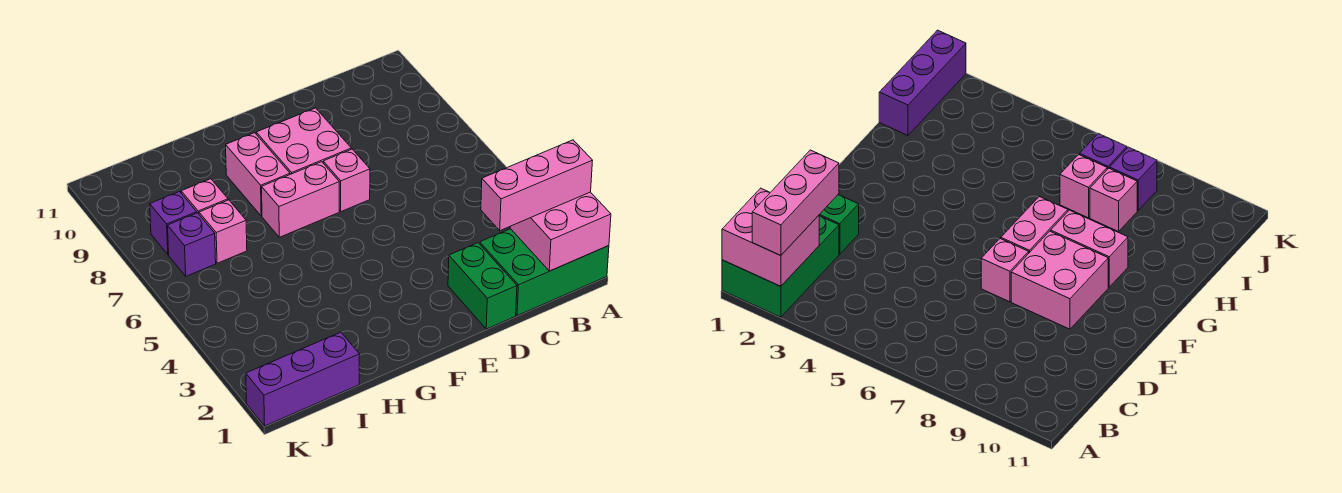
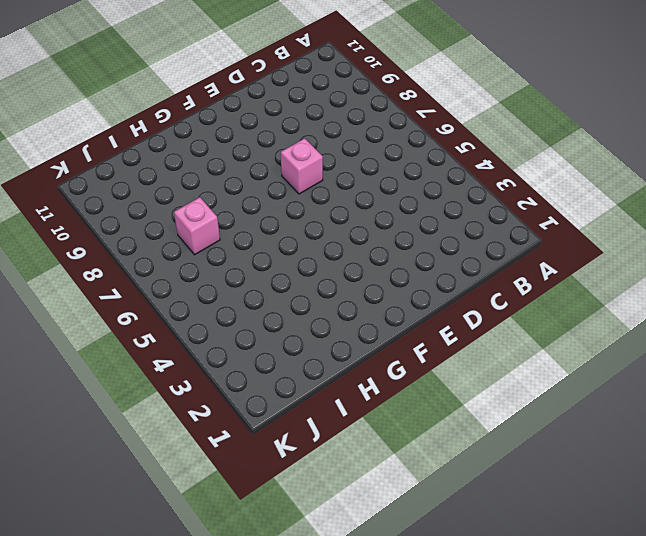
none -> green brick A1:C2 level 1
none -> green brick D1:D2 level 1
none -> pink brick E8:F9 level 1

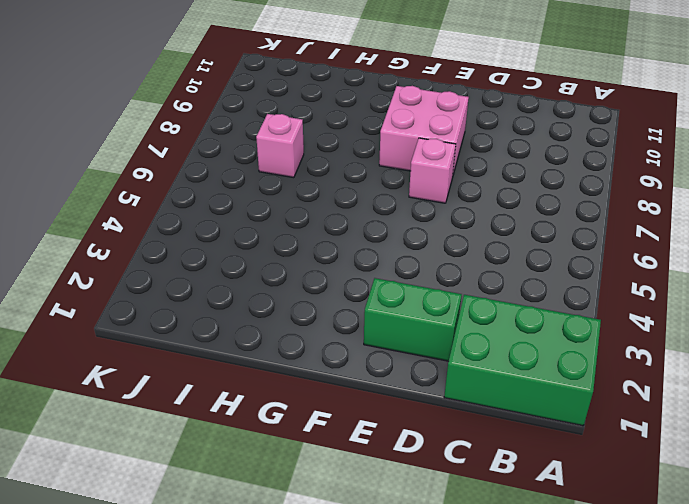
green brick D2:E2 level 1 -> green brick D1:D2 level 1
none -> pink brick F7:G7 level 1
none -> pink brick G8:G9 level 1
none -> purple brick I1:K1 level 1

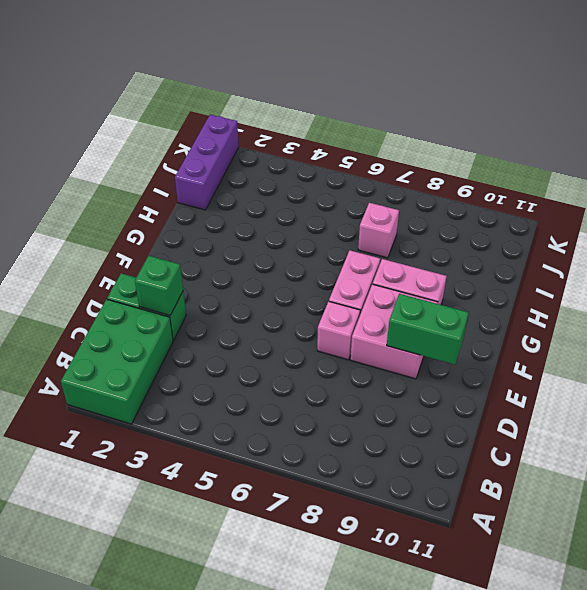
green brick D2 level 2 -> none
green brick E9:E10 level 2 -> none
none -> pink brick I8 level 1
none -> purple brick J7 level 1
none -> purple brick J8 level 1

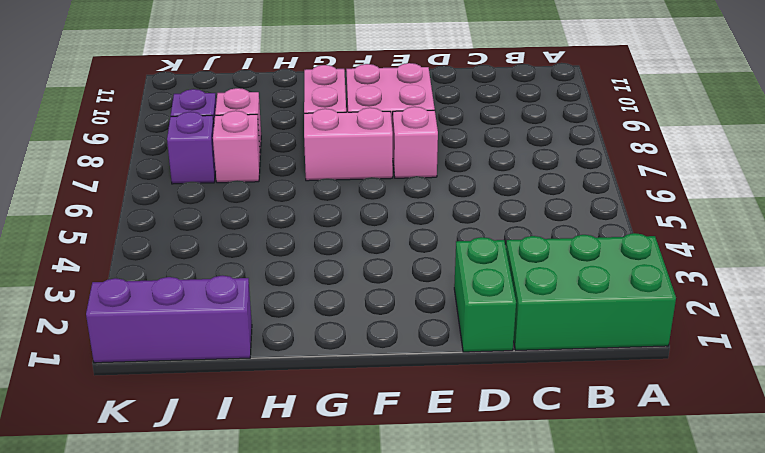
none -> pink brick A1:B2 level 2
none -> pink brick A2:C2 level 3

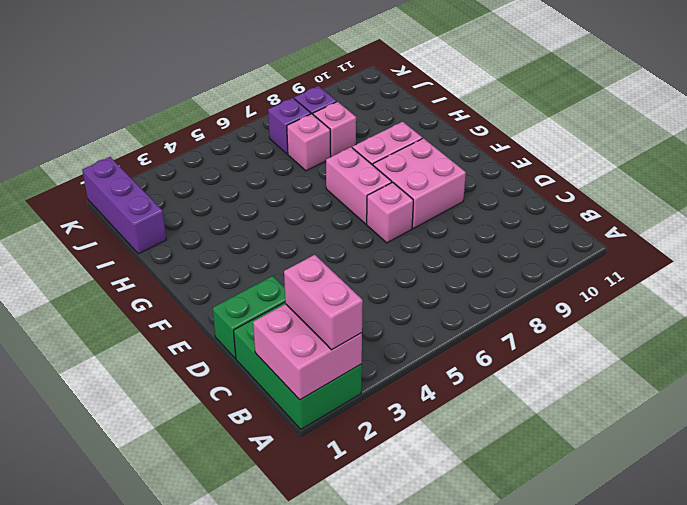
pink brick A2:B2 level 3 -> pink brick A2:C2 level 3

